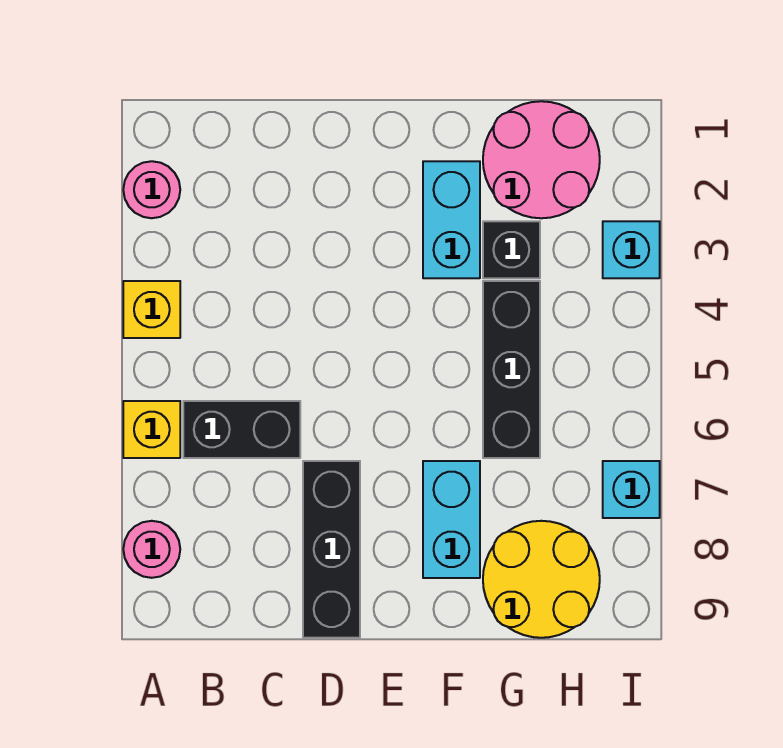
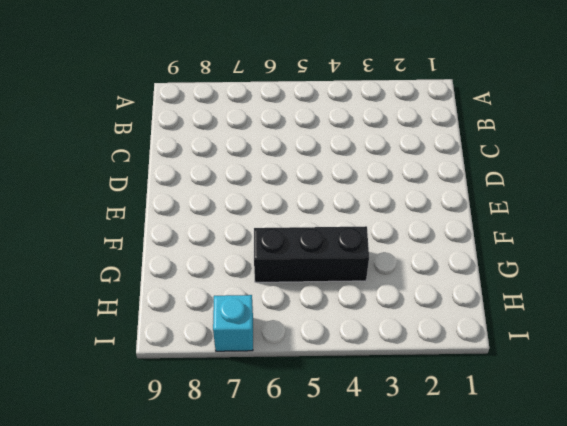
none -> pink round brick A2 level 1
none -> yellow brick A4 level 1
none -> yellow brick A6 level 1

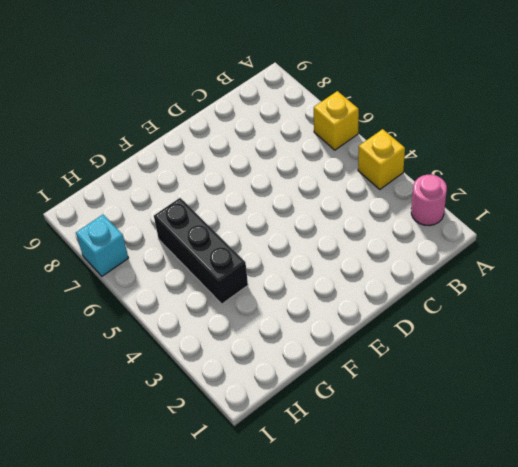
none -> pink round brick A8 level 1
none -> black brick B6:C6 level 1
none -> black brick D7:D9 level 1

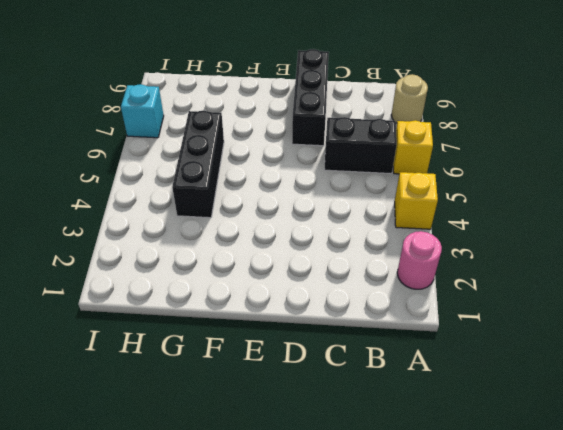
tan round brick A8 level 1 -> pink round brick A8 level 1
none -> cyan brick F2:F3 level 1
none -> cyan brick F7:F8 level 1
none -> pink round brick G1:H2 level 1

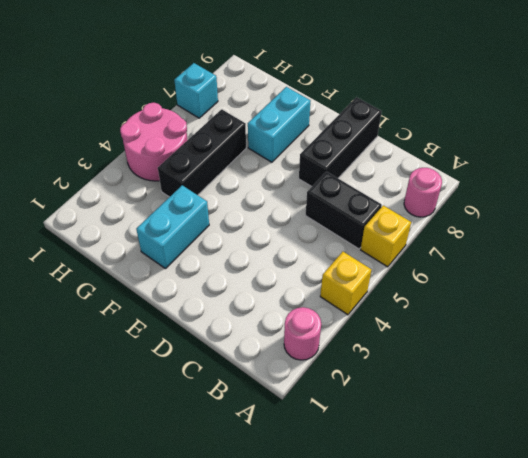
pink round brick H4:I5 level 1 -> pink round brick G1:H2 level 1
none -> black brick G3 level 1
none -> yellow round brick G8:H9 level 1
none -> cyan brick I3 level 1

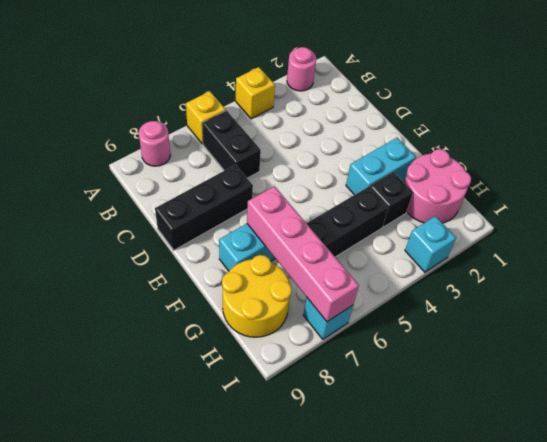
pink brick F7:I7 level 2 -> none

